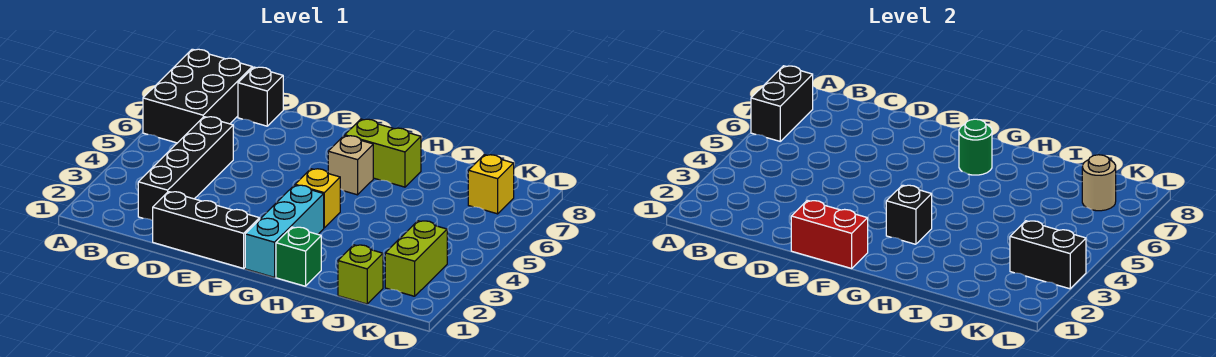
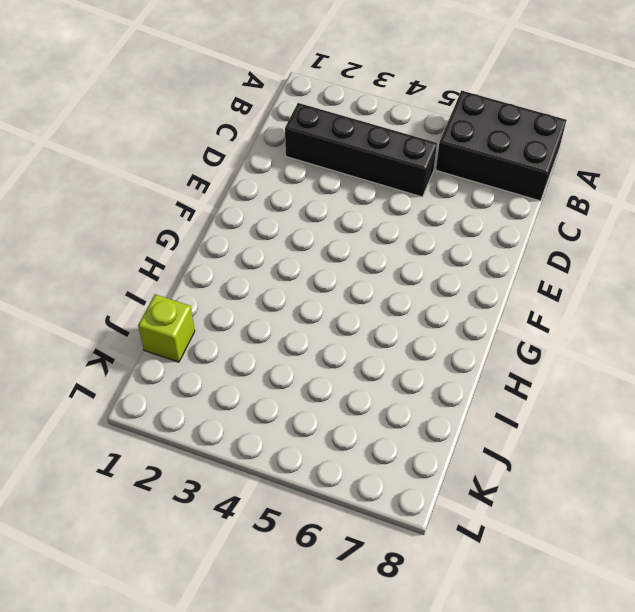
none -> black brick C8 level 1
none -> black brick D1:F1 level 1
none -> cyan brick G1:G3 level 1

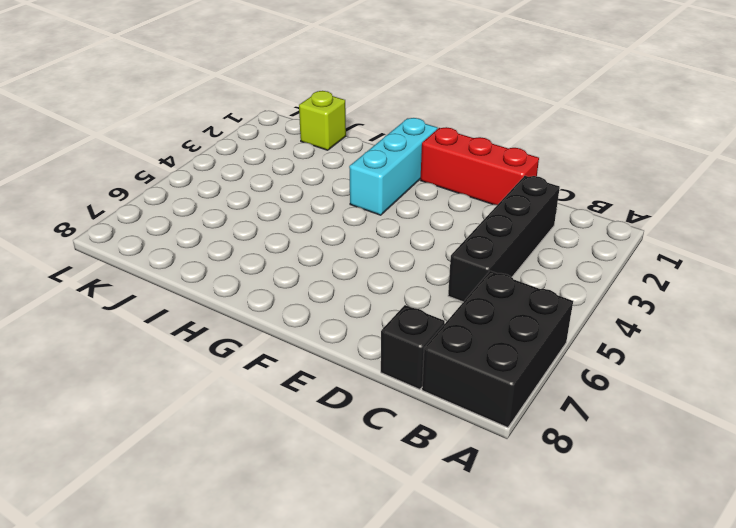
red brick D1:F1 level 1 -> black brick D1:F1 level 1
none -> yellow brick G4 level 1
none -> tan brick G6 level 1
none -> lime brick G7:H7 level 1

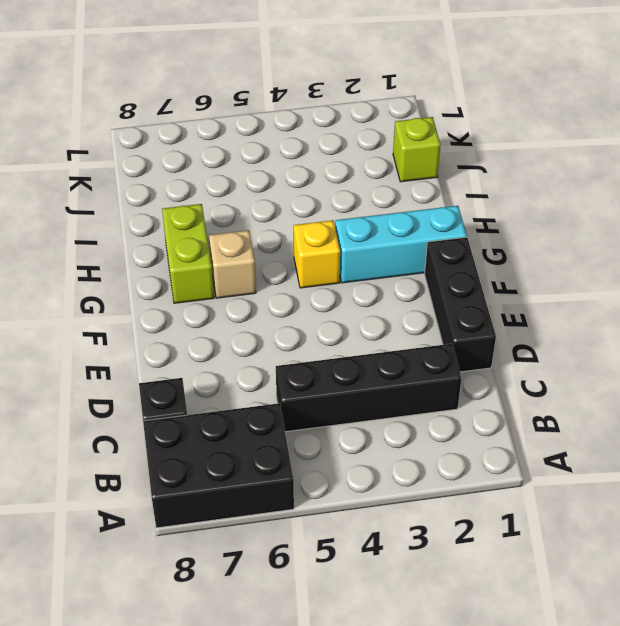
none -> green brick H1 level 1
none -> lime brick K2:K3 level 1
none -> yellow brick K7 level 1

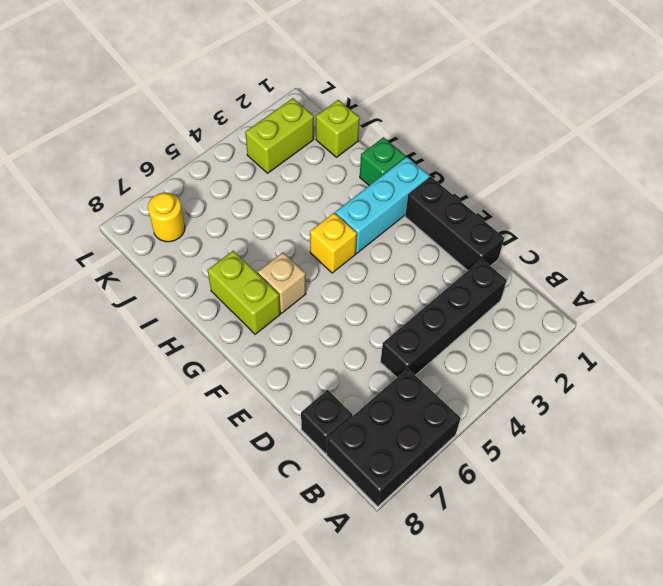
yellow round brick K7 level 1 -> yellow brick K7 level 1
none -> black brick A6:A7 level 2
none -> red brick E1:F1 level 2
none -> black brick G3 level 2

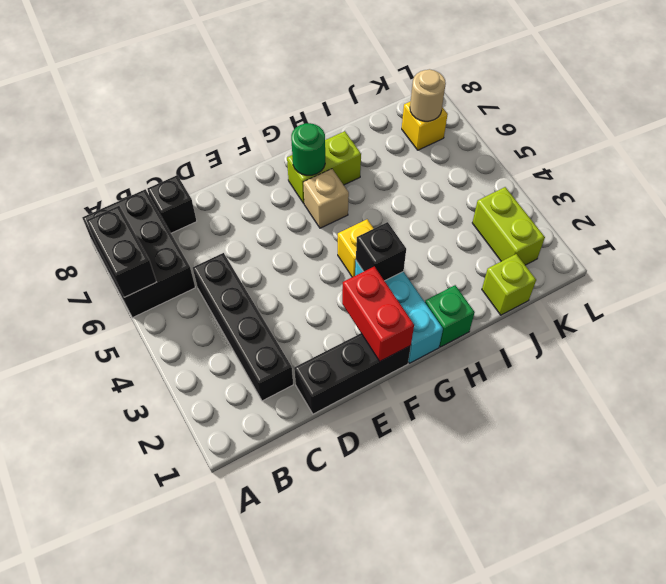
red brick F1:F2 level 2 -> red brick E1:F1 level 2
none -> black brick K3:L3 level 2

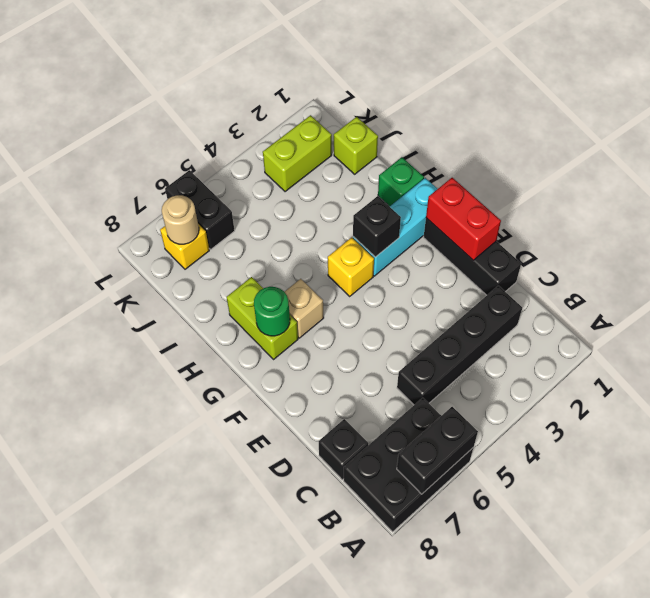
black brick K6:L6 level 1 -> black brick K3:L3 level 2

